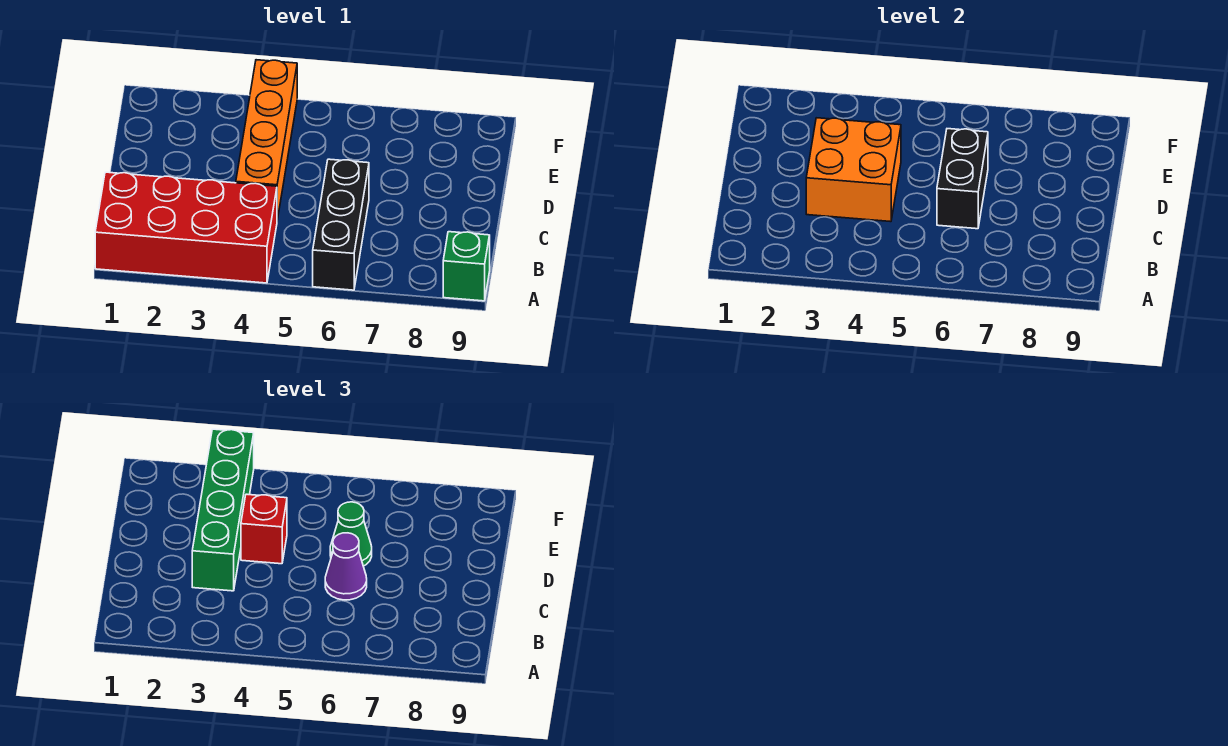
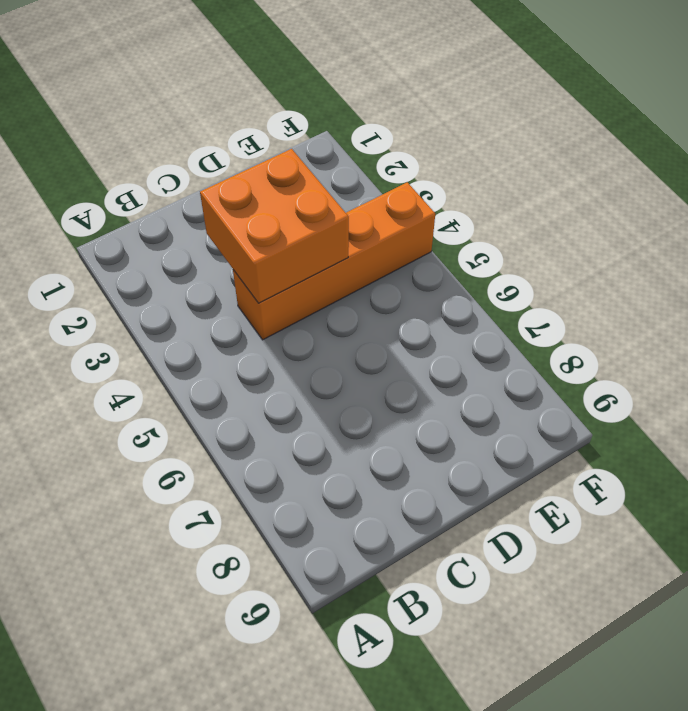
none -> red brick A1:B4 level 1
none -> black brick A6:C6 level 1

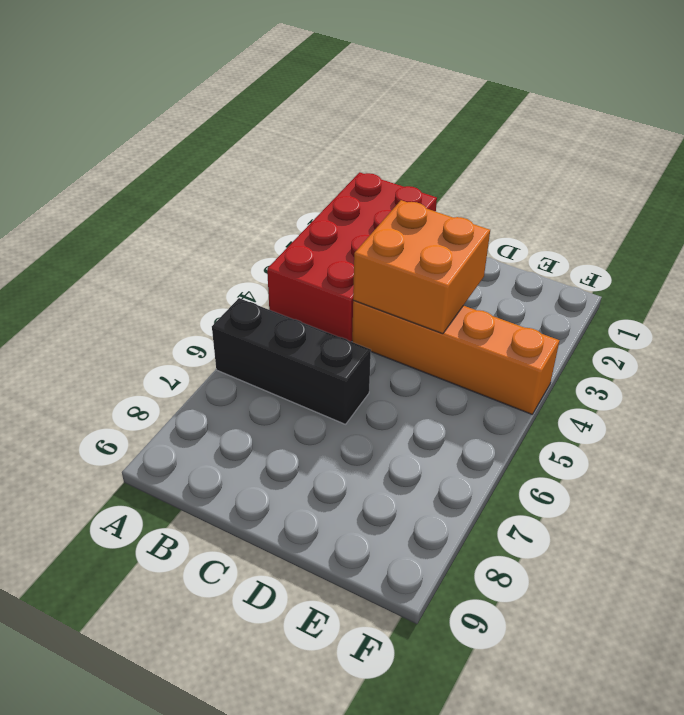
none -> green brick A9 level 1
none -> black brick C6:D6 level 2

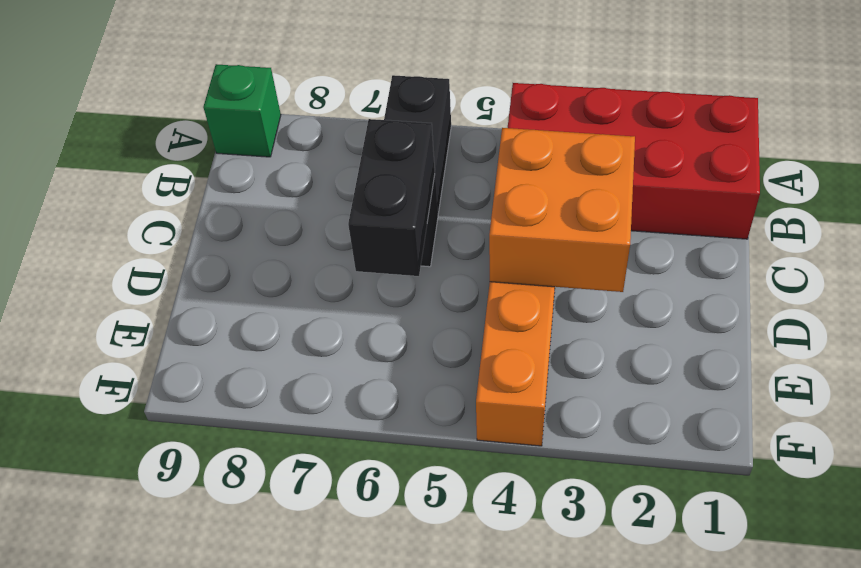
none -> green brick C3:F3 level 3
none -> purple cone C6 level 3

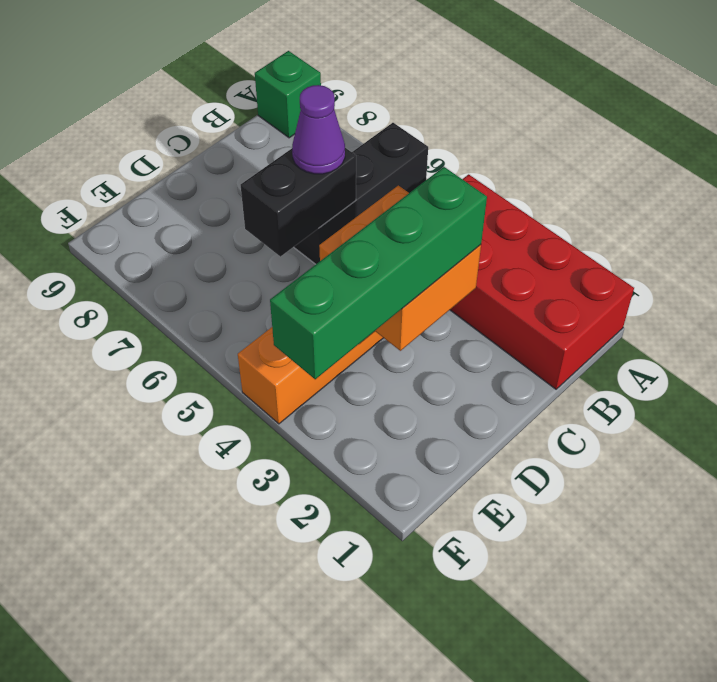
none -> red brick D4 level 3
none -> green cone D6 level 3

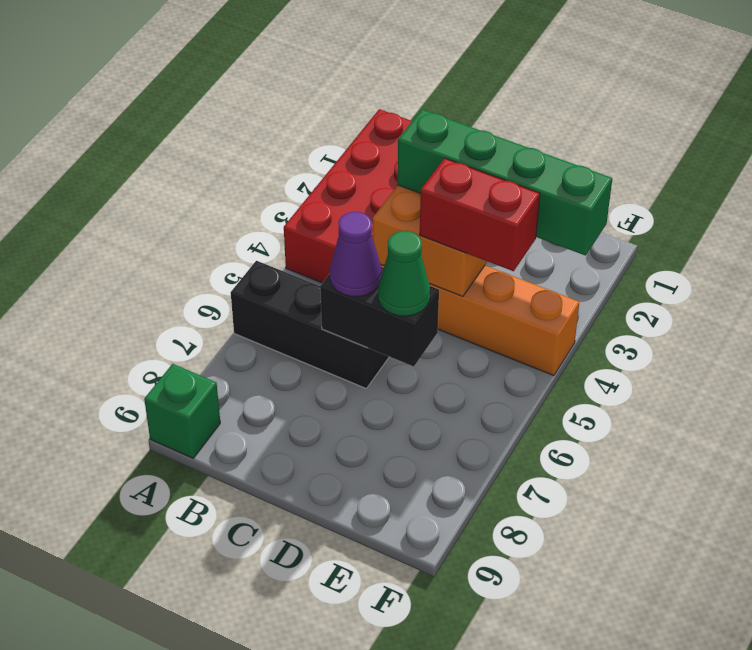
red brick D4:E4 level 3 -> red brick D4 level 3

